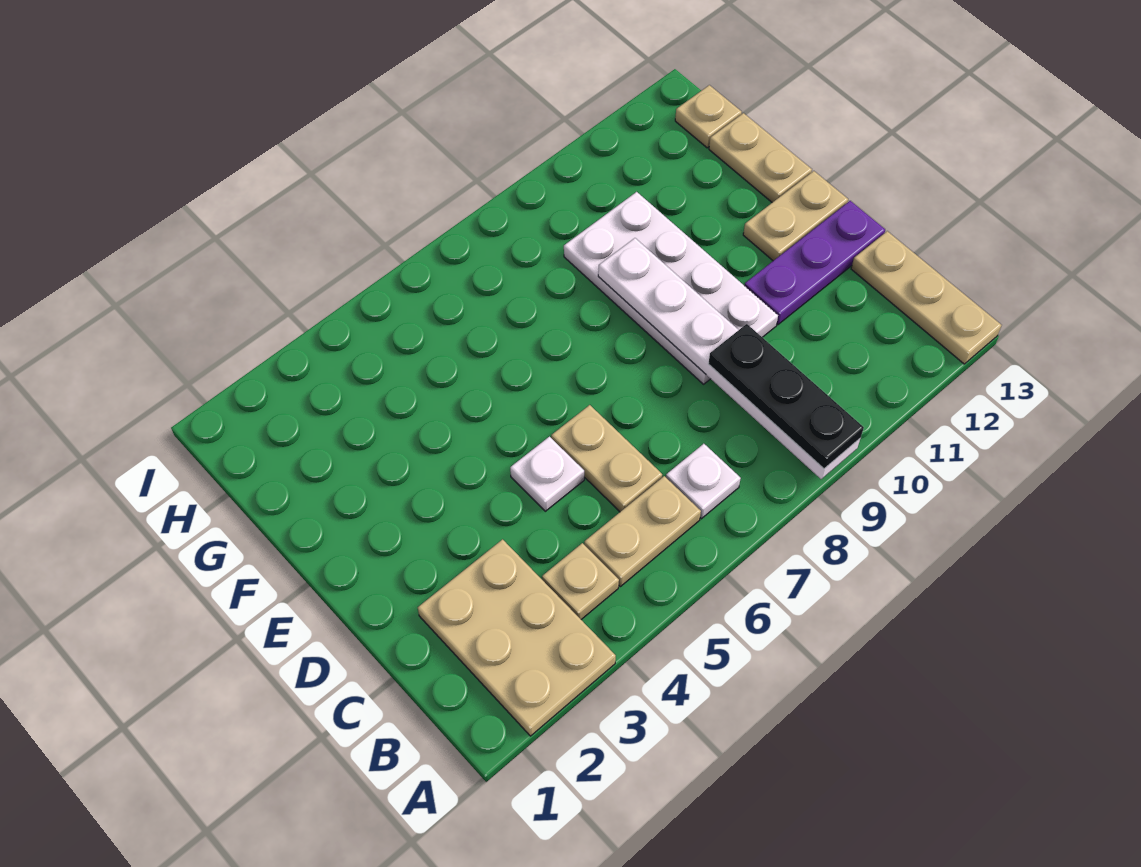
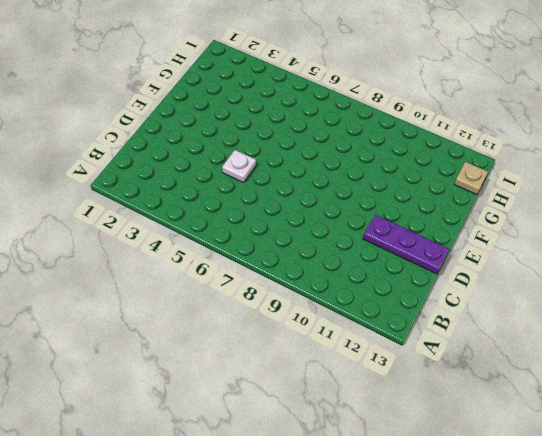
none -> tan plate A2:C3 level 1
none -> tan plate A13:C13 level 1
none -> tan plate B4 level 1

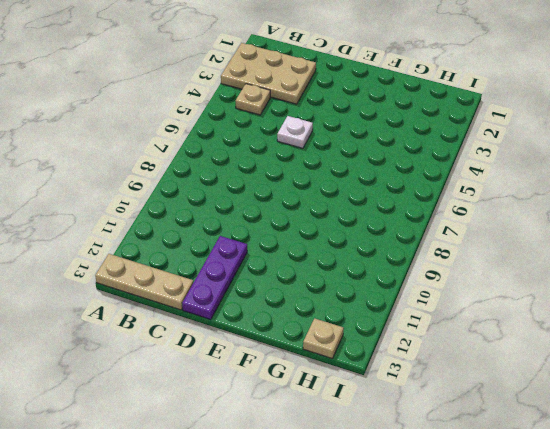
none -> tan plate B5:B6 level 1
none -> white plate B7 level 1
none -> tan plate C6:D6 level 1

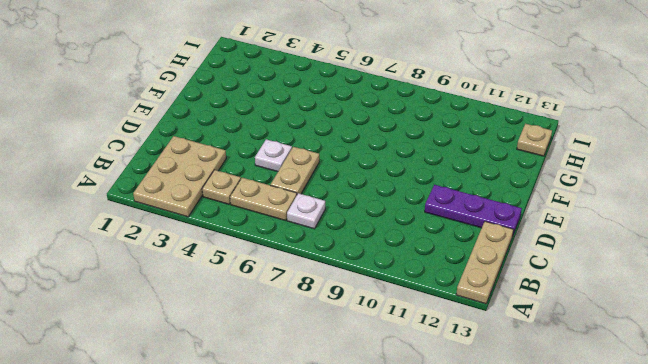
none -> white plate D9:G10 level 1
none -> tan plate E12:E13 level 1
none -> tan plate F13:G13 level 1

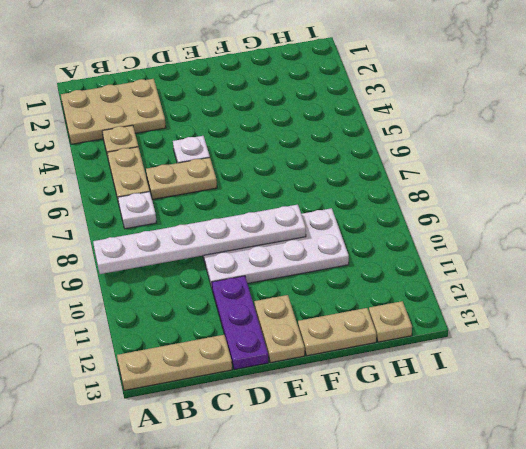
none -> black plate A9:C9 level 3

